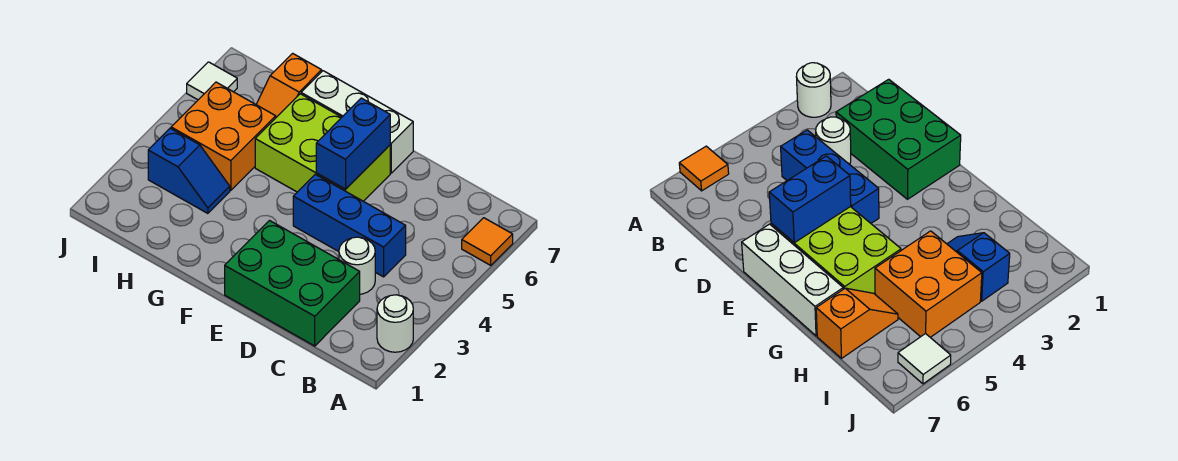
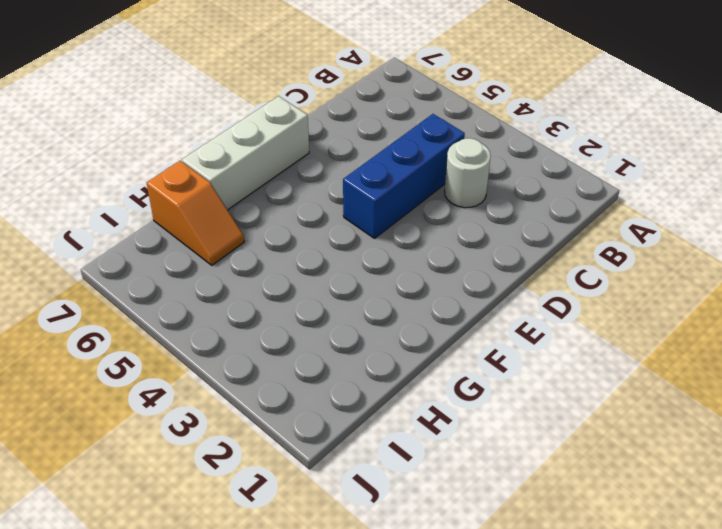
none -> white round brick A2 level 1
none -> orange tile A6 level 1
none -> green brick C1:E2 level 1

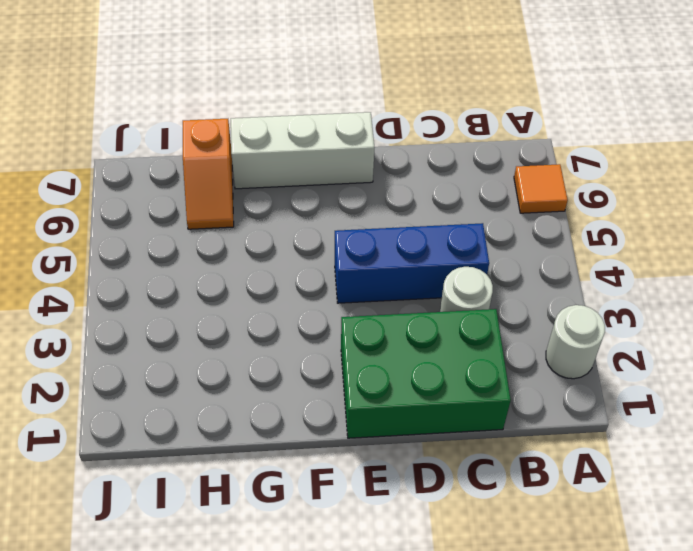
none -> lime brick E5:G6 level 1
none -> blue slope H3:I3 level 1 top I
none -> orange brick H4:I5 level 1

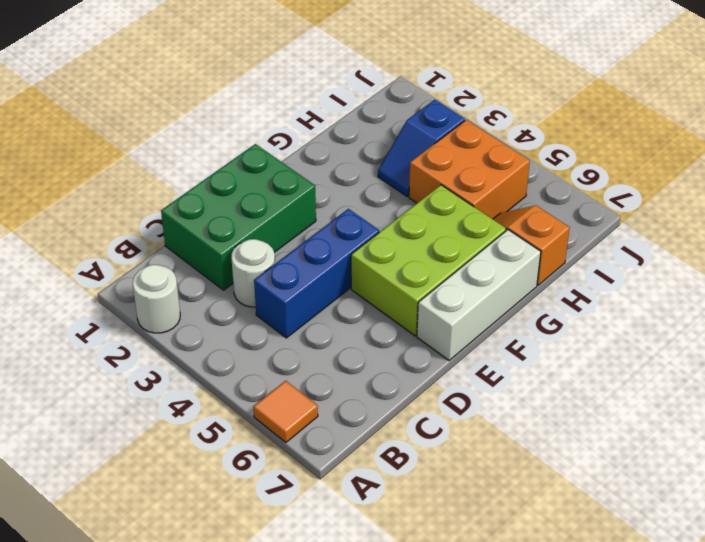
none -> white tile J6 level 1
none -> blue brick E5:E6 level 2

